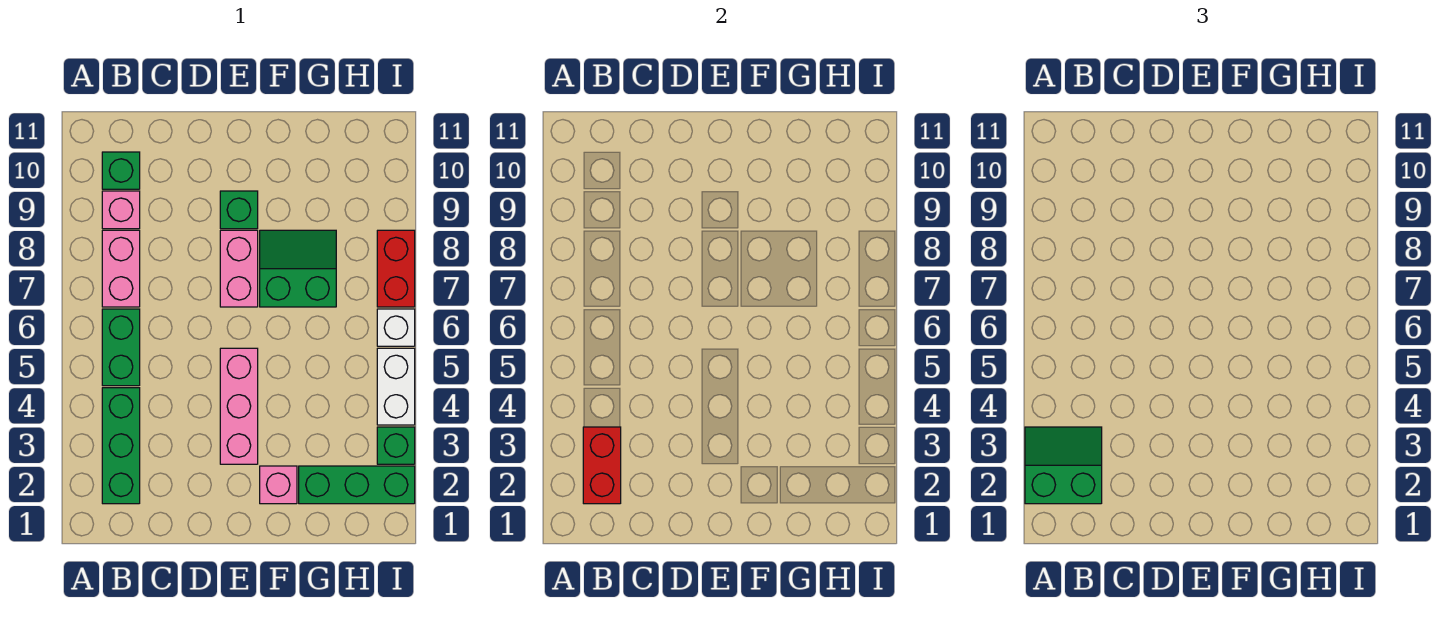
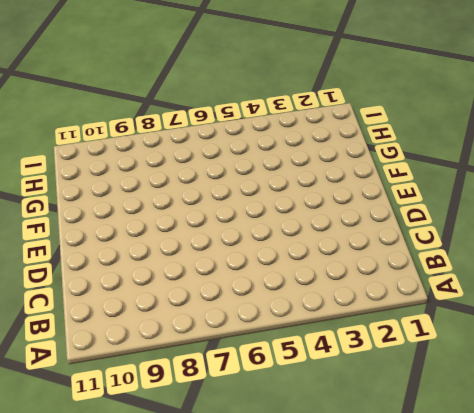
none -> green brick B2:B4 level 1
none -> green brick B5:B6 level 1
none -> pink brick B7:B8 level 1

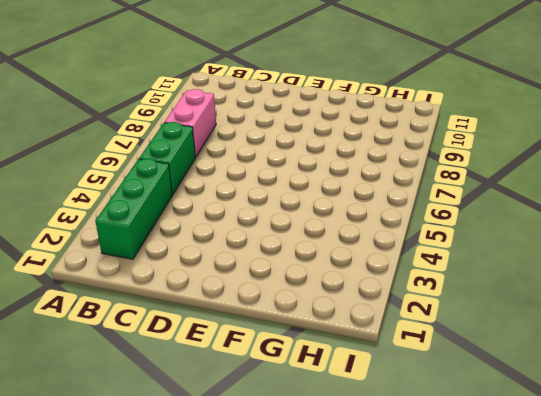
none -> pink brick B9 level 1
none -> green brick B10 level 1
none -> pink brick E3:E5 level 1

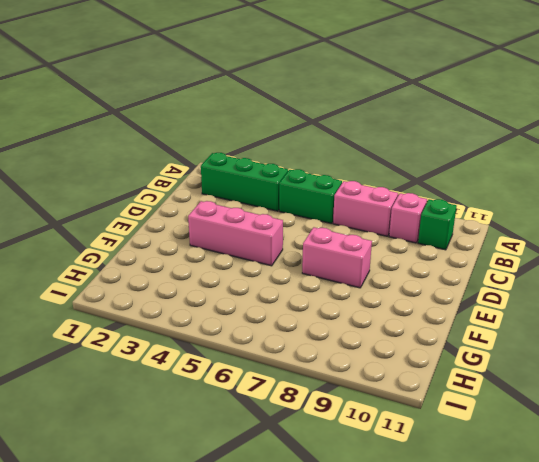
none -> green brick E9 level 1
none -> pink brick F2 level 1
none -> green slope F7:G8 level 1 top 7

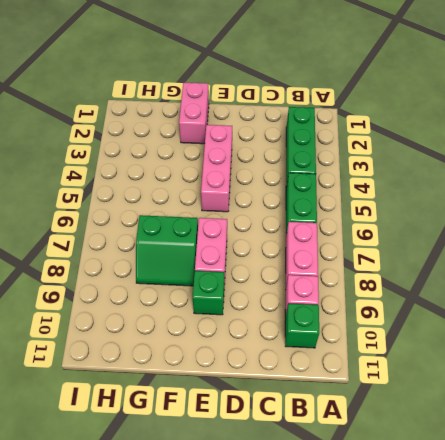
pink brick F1:F2 level 1 -> pink brick F2 level 1
none -> green brick G2:I2 level 1
none -> green brick I3 level 1
none -> white brick I4:I5 level 1

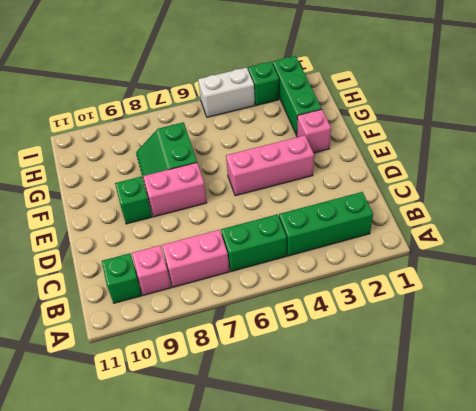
none -> white brick I6 level 1
none -> red brick I7:I8 level 1
none -> red brick B2:B3 level 2

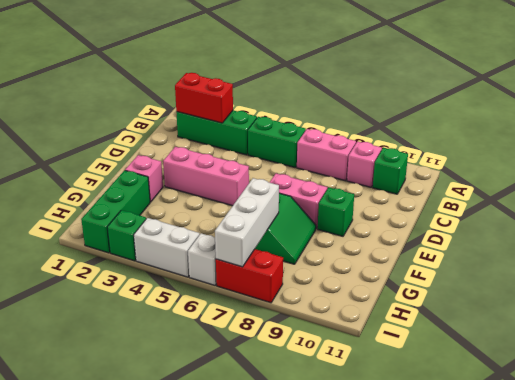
white brick G7:I7 level 2 -> none
none -> green slope A2:B3 level 3 top 2

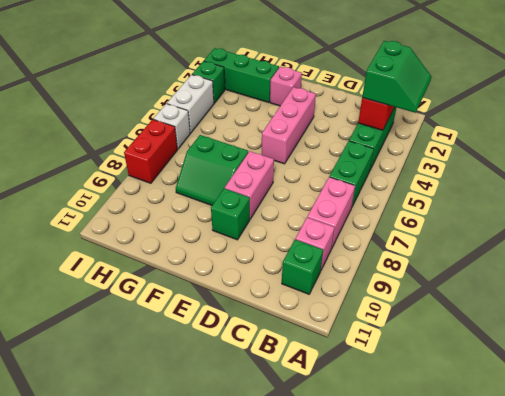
green slope A2:B3 level 3 top B -> green slope A2:B3 level 3 top 2

